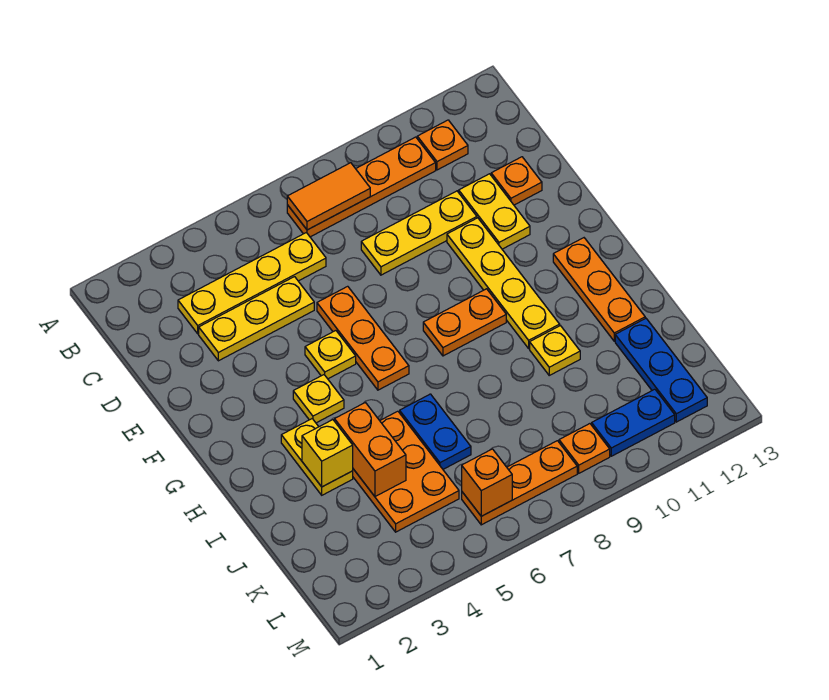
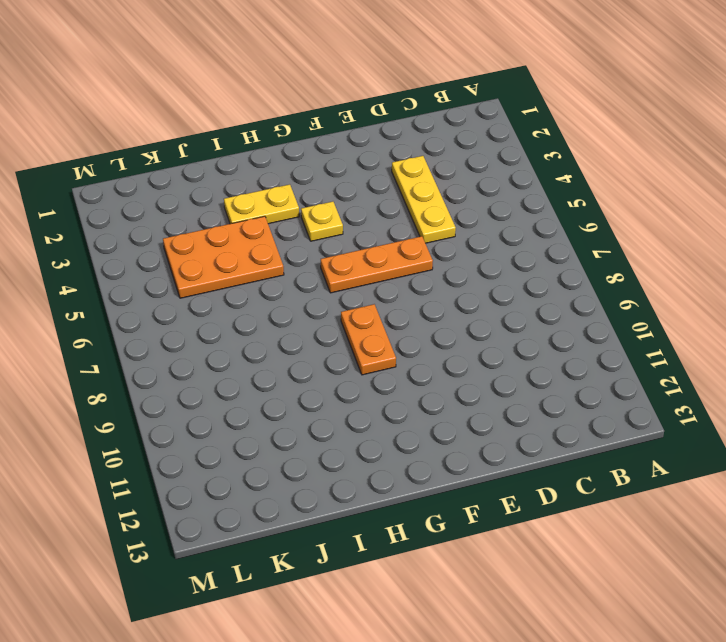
none -> orange plate B7:B10 level 1
none -> orange plate B11 level 1
none -> yellow plate C3:C6 level 1

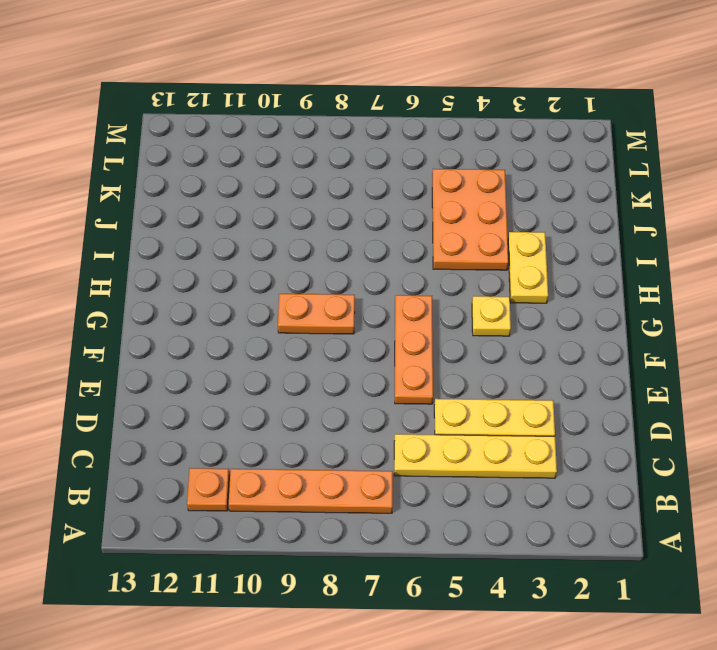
none -> yellow plate D8:D10 level 1
none -> yellow plate D11:E11 level 1
none -> orange plate D12 level 1

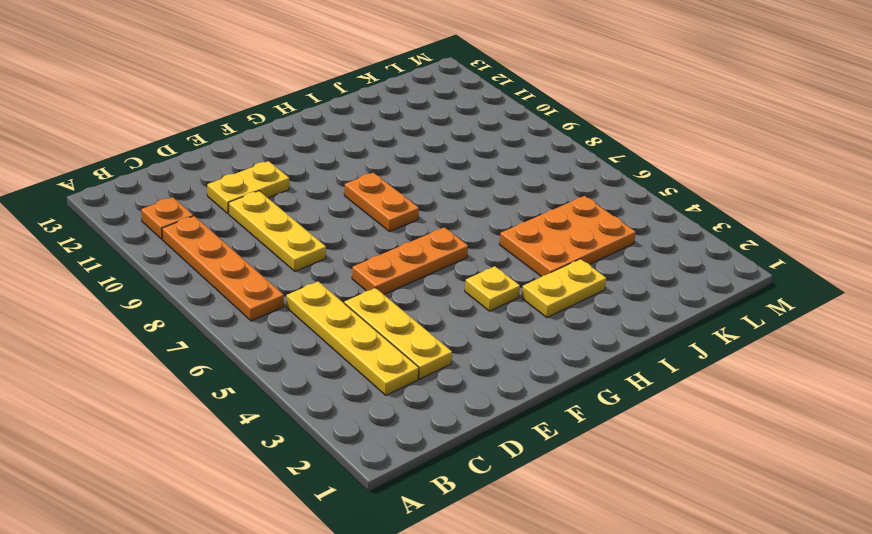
none -> orange plate D12 level 1
none -> yellow plate E10:H10 level 1
none -> yellow plate F5 level 1

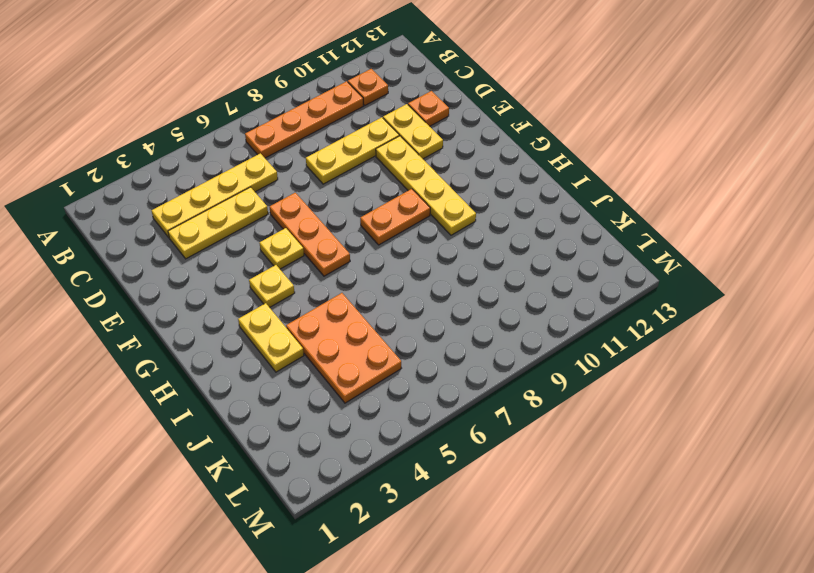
none -> orange plate G12:I12 level 1
none -> blue plate I6:J6 level 1
none -> yellow plate I10 level 1

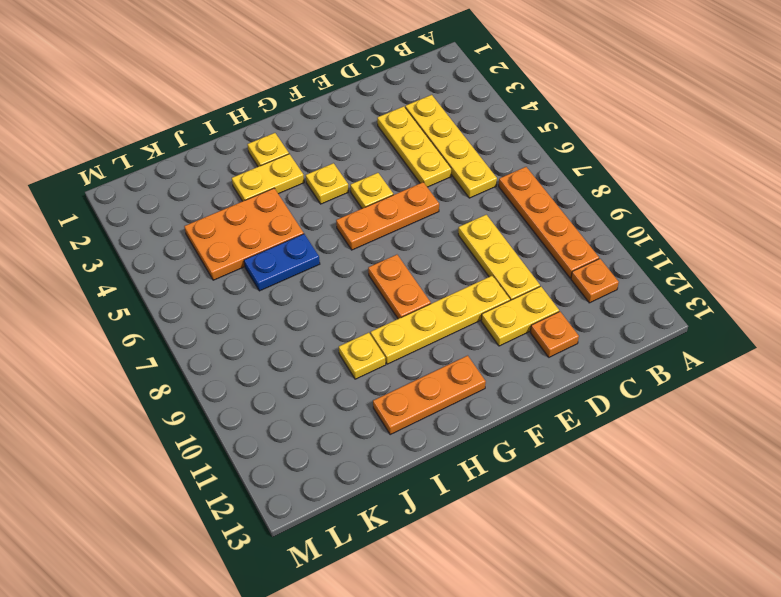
yellow plate H2 level 1 -> none
none -> blue plate J12:L12 level 1
none -> orange plate L6:L8 level 1
none -> orange plate L9 level 1

